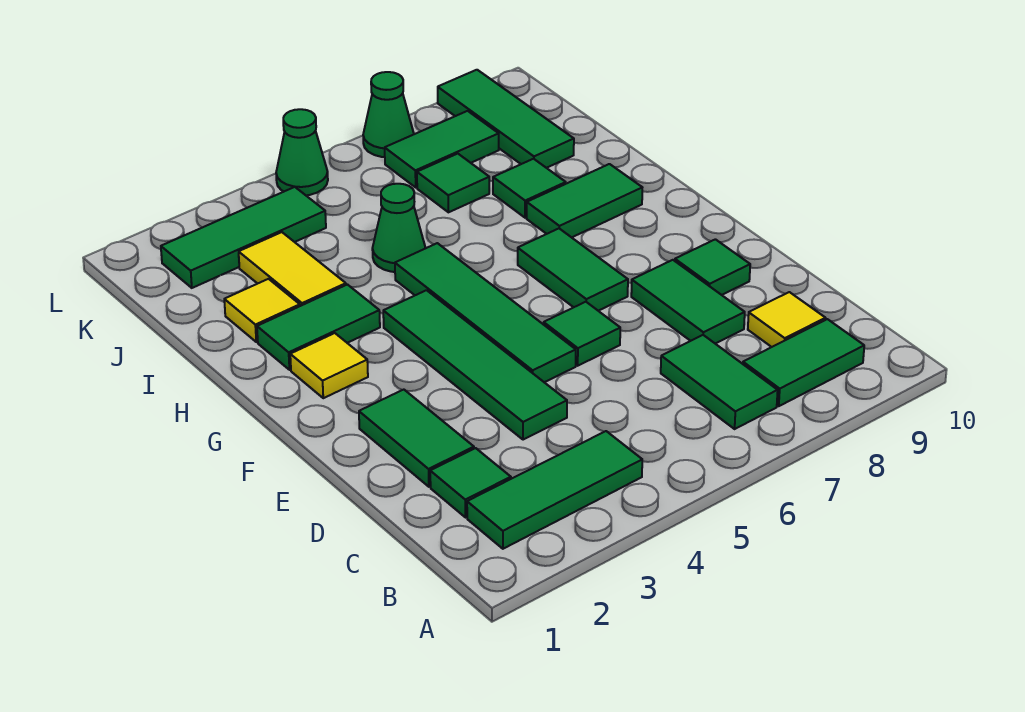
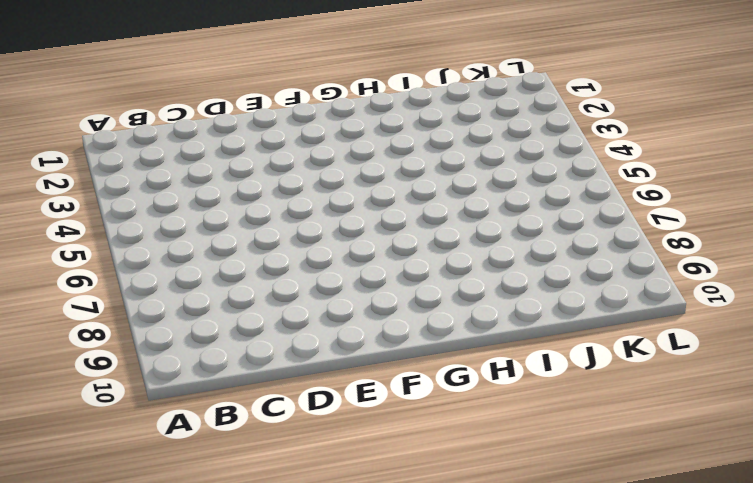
none -> green tile B2:B4 level 1
none -> green tile B7:C7 level 1
none -> green tile B8:B9 level 1

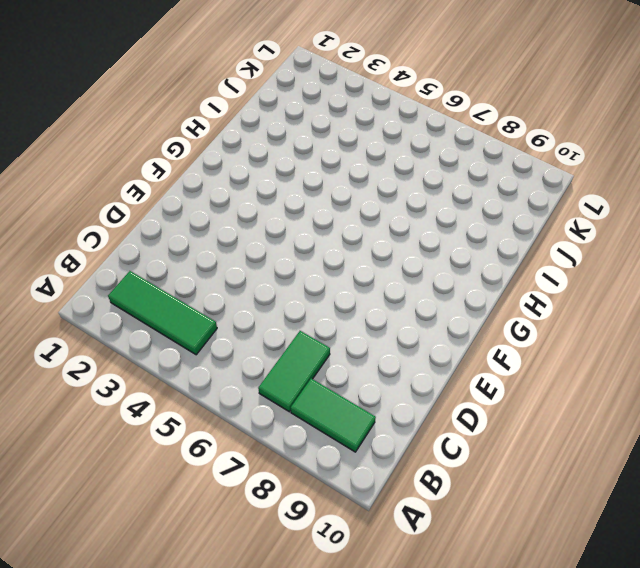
none -> green tile C2 level 1
none -> yellow tile C9 level 1
none -> green tile D2:E2 level 1

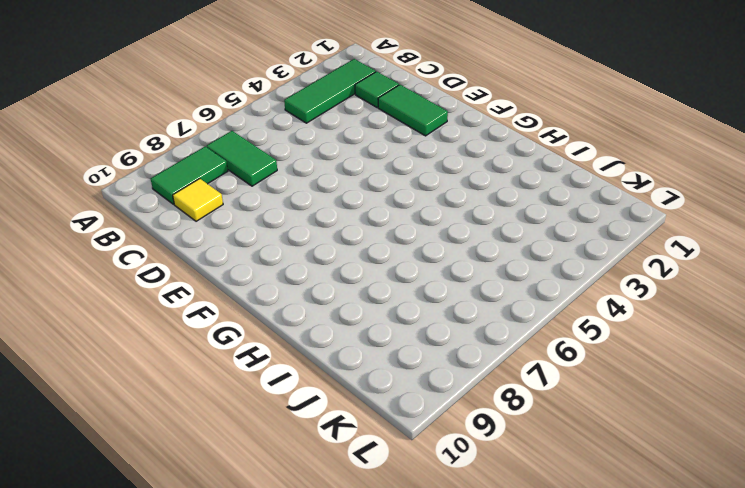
none -> green tile D4:G4 level 1
none -> green tile D8:E8 level 1
none -> green tile E5:H5 level 1

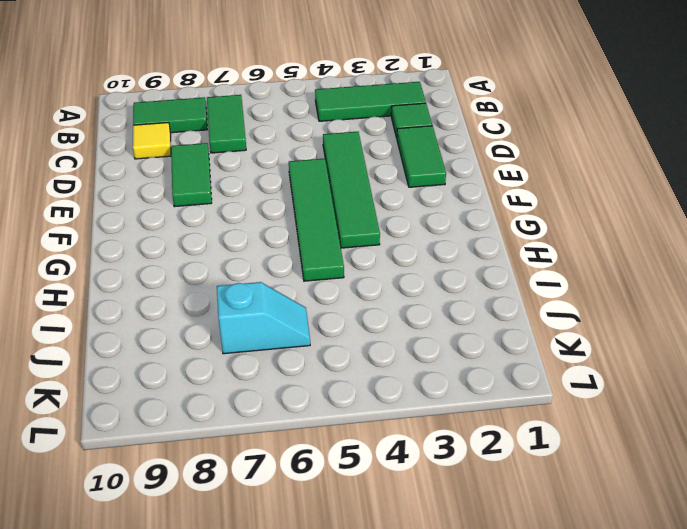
cyan slope J6:J7 level 1 top 7 -> green tile J7 level 1
none -> green tile E6 level 1
none -> green tile E9 level 1
none -> green tile F7:G7 level 1

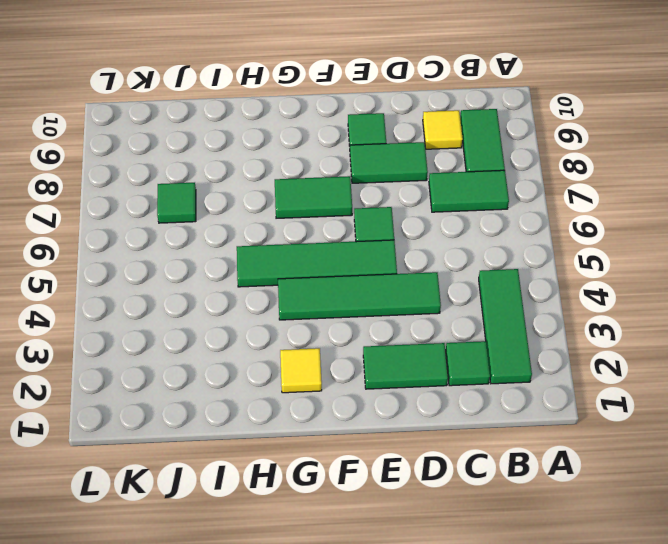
none -> green tile H2:H3 level 1
none -> green tile H8:H9 level 1
none -> yellow tile I2 level 1

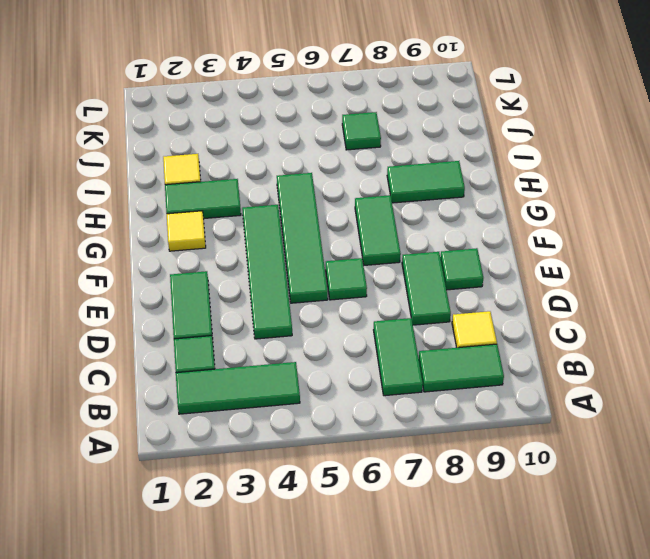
none -> yellow tile I3:J3 level 1
none -> green cone I5 level 1
none -> green tile I8 level 1

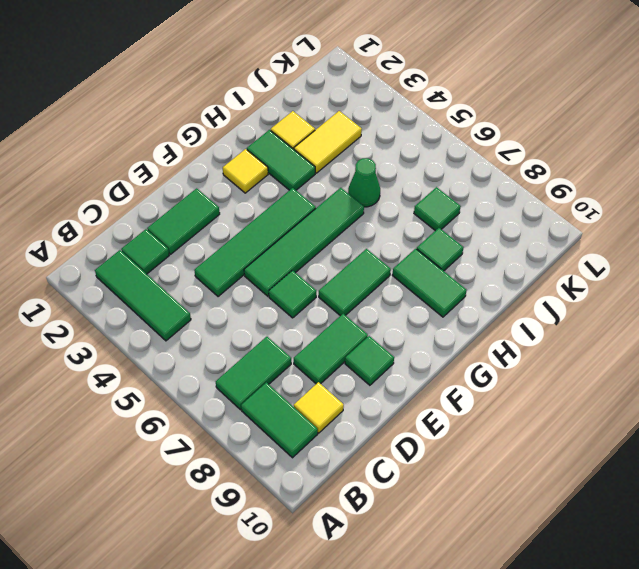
none -> green tile J9:L9 level 1
none -> green tile K2:K4 level 1
none -> green tile K7:K8 level 1

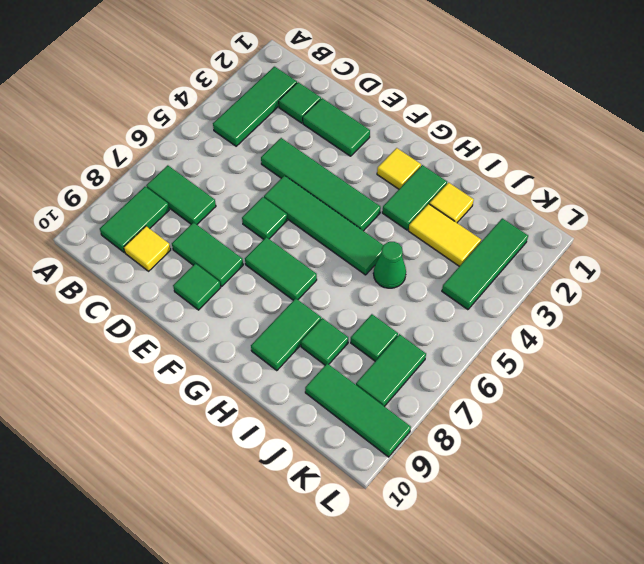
none -> green cone L5 level 1
none -> green cone L7 level 1

